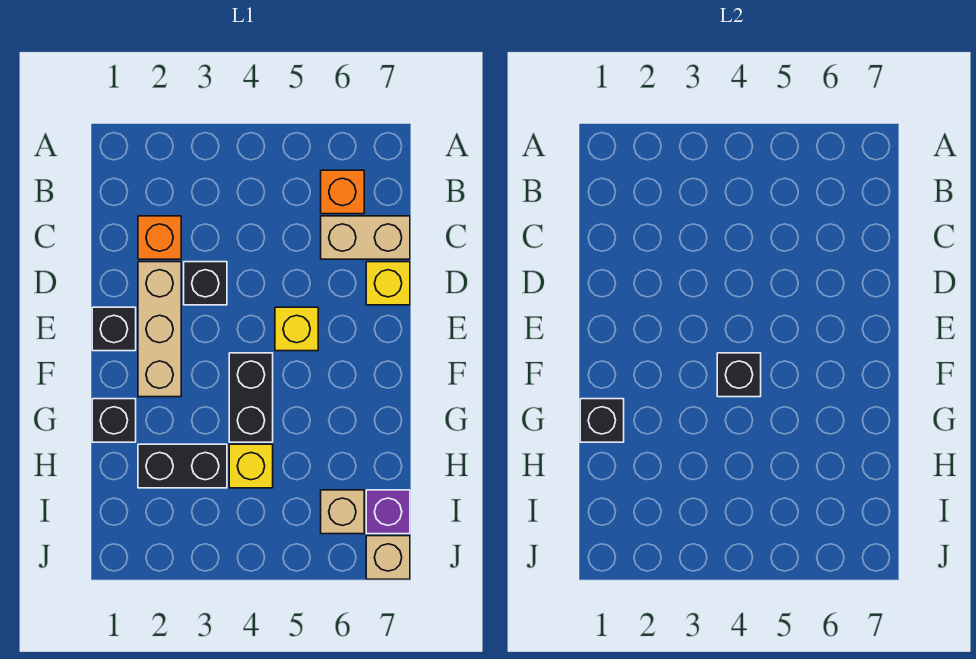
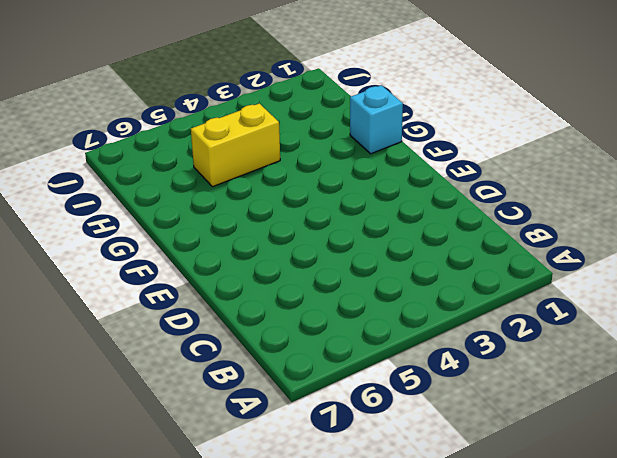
cyan brick G1 level 1 -> black brick G1 level 1
yellow brick H4:H5 level 1 -> yellow brick H4 level 1
none -> orange brick B6 level 1
none -> orange brick C2 level 1
none -> tan brick C6:C7 level 1

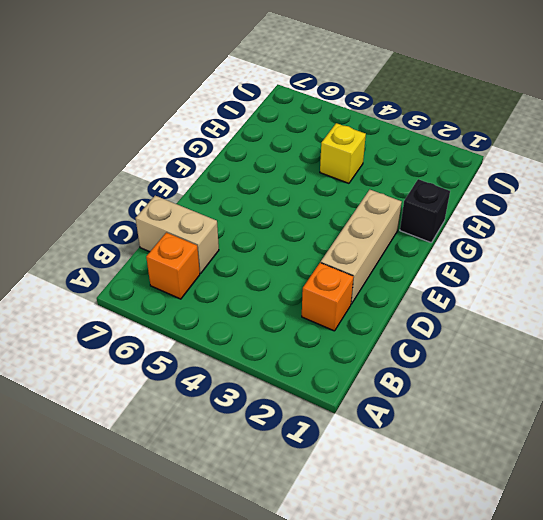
none -> black brick D3 level 1
none -> yellow brick D7 level 1
none -> black brick E1 level 1

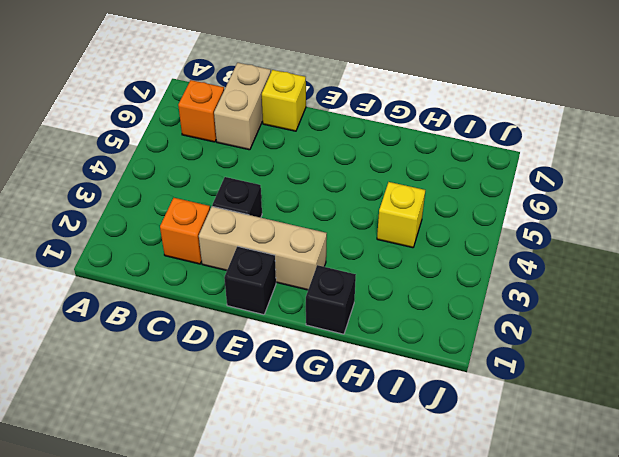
none -> yellow brick E5 level 1
none -> black brick F4:G4 level 1
none -> black brick H2:H3 level 1

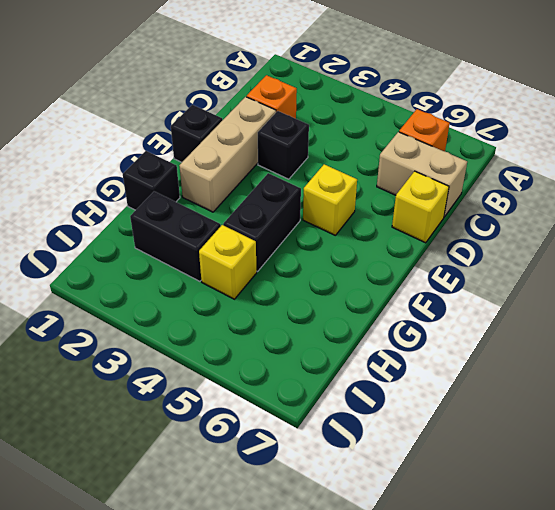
none -> tan brick I6 level 1
none -> purple brick I7 level 1
none -> tan brick J7 level 1

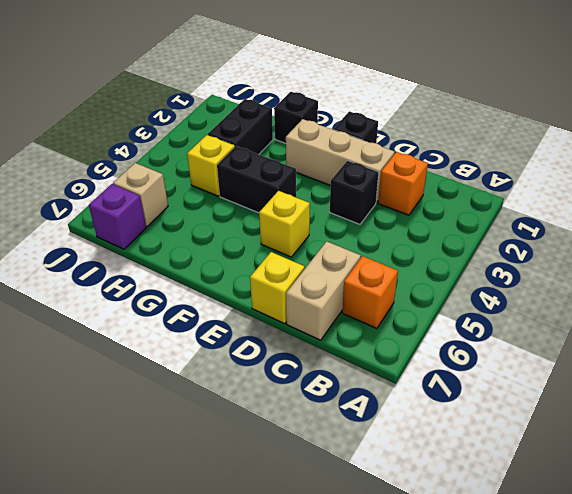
none -> tan brick J7 level 1
none -> black brick F4 level 2
none -> black brick G1 level 2

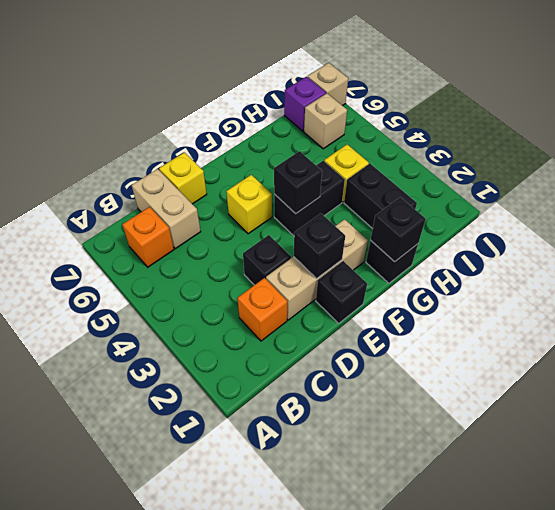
black brick E2 level 2 -> none

